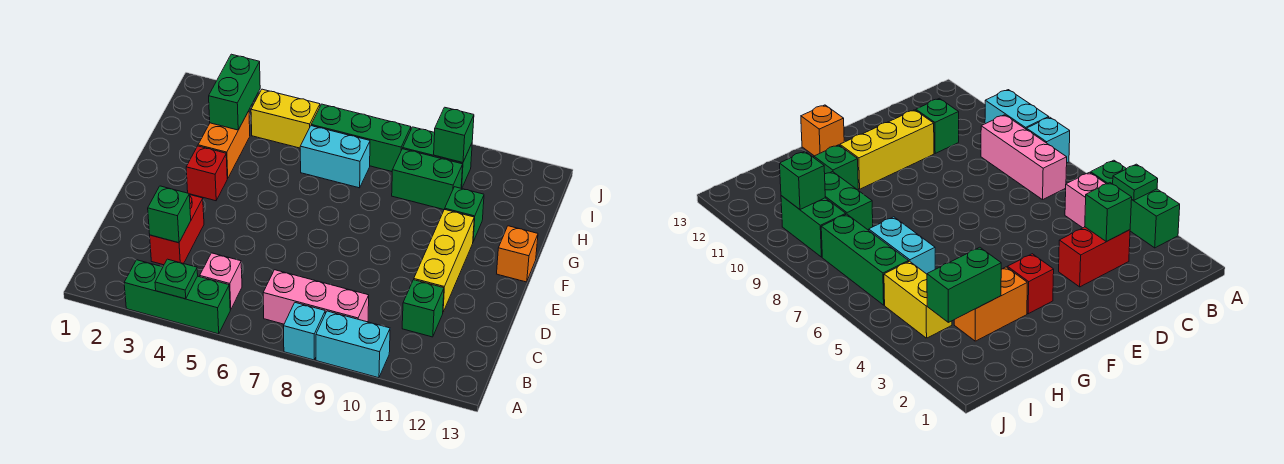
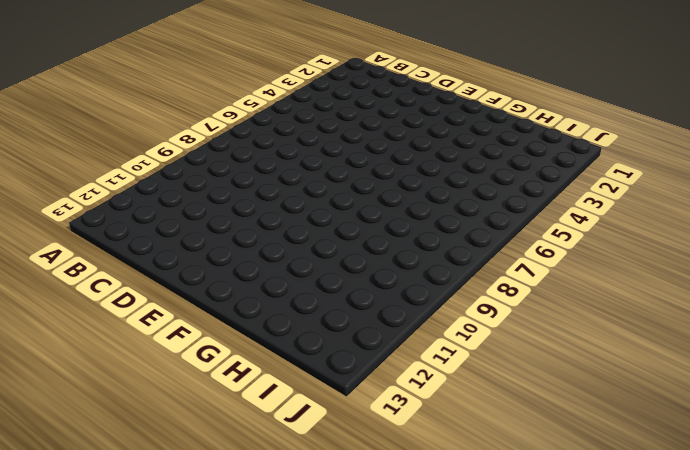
none -> green brick A3:A5 level 1
none -> cyan brick A8 level 1
none -> cyan brick A9:A10 level 1

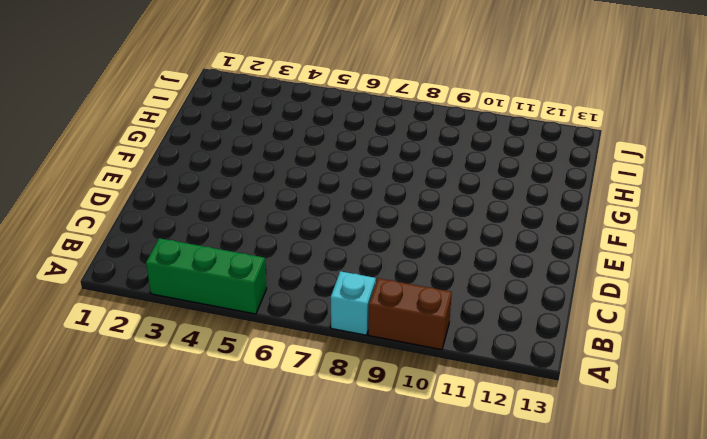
brown brick A9:A10 level 1 -> cyan brick A9:A10 level 1
none -> pink brick B5 level 1
none -> pink brick B7:B9 level 1
none -> red brick C3:D3 level 1

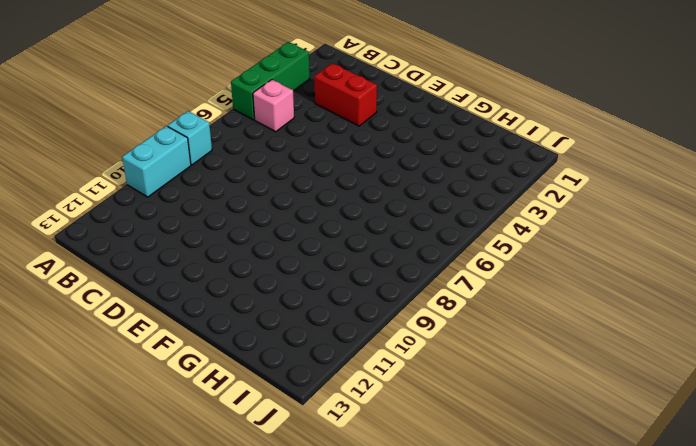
none -> pink brick B7:B9 level 1
none -> green brick C11 level 1
none -> yellow brick D11:F11 level 1

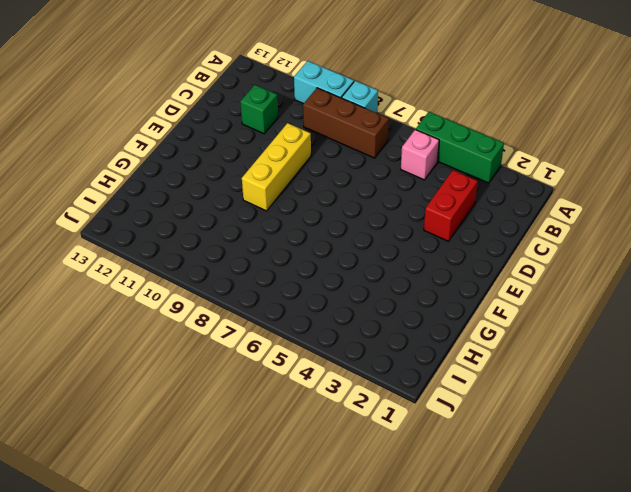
brown brick B7:B9 level 1 -> pink brick B7:B9 level 1
yellow brick D9:F9 level 1 -> yellow brick D11:F11 level 1
none -> red brick F3 level 1
none -> orange brick F13 level 1
none -> orange brick G3:H3 level 1

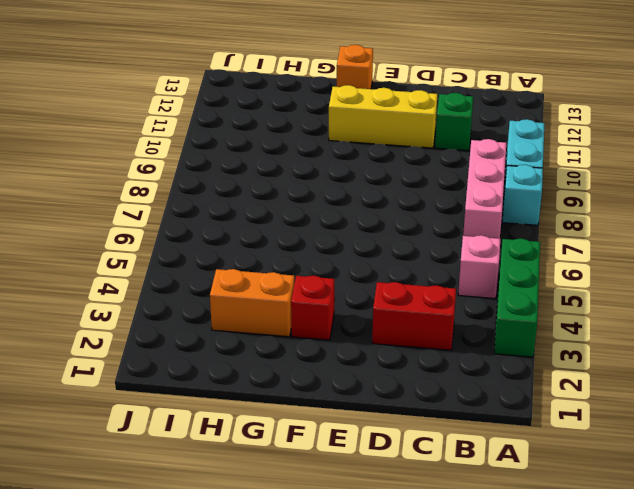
none -> green brick G11 level 1
none -> cyan brick H6:H7 level 1
none -> green brick H9:H10 level 1

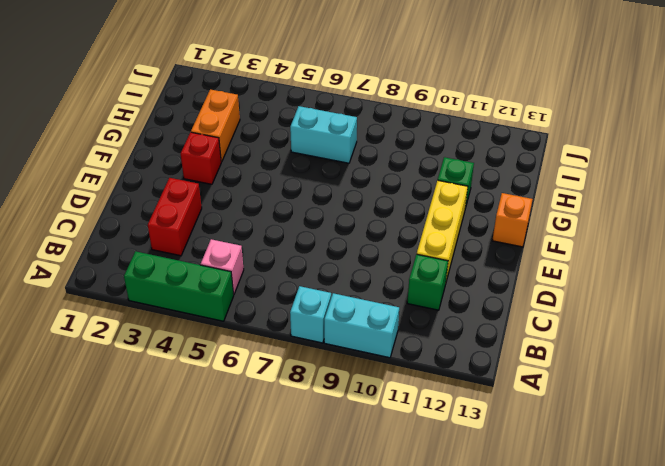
none -> pink brick B7:B9 level 1
none -> green brick H9:H10 level 1
none -> yellow brick I4:I5 level 1

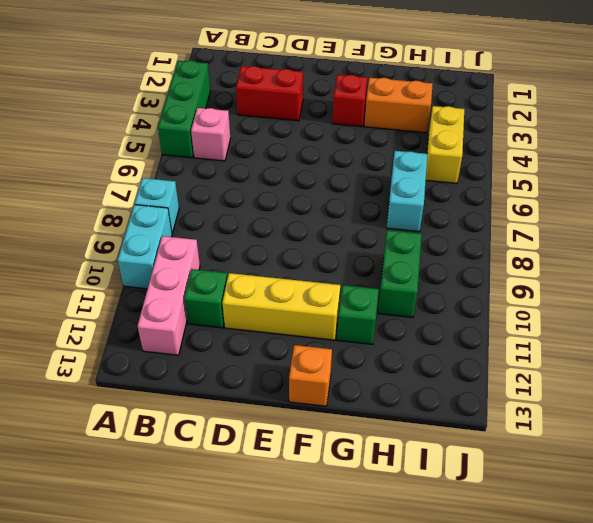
pink brick B10:B12 level 1 -> pink brick B7:B9 level 1
none -> green brick I6:I8 level 1
none -> green brick I9:I10 level 1
none -> green plate A4 level 2

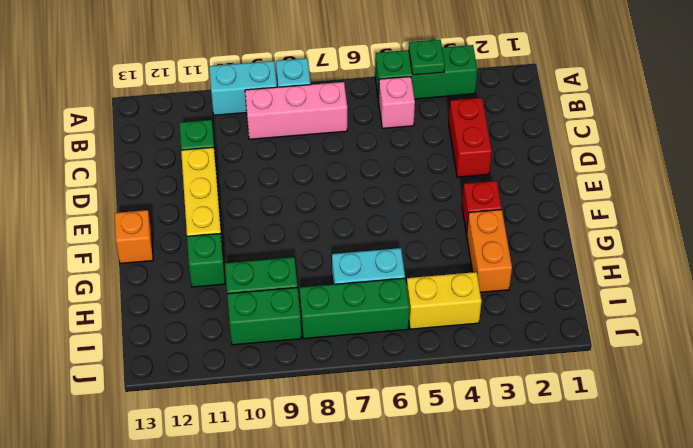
none -> green brick C3 level 2
none -> green brick H3:I3 level 2
none -> green brick I10 level 2

